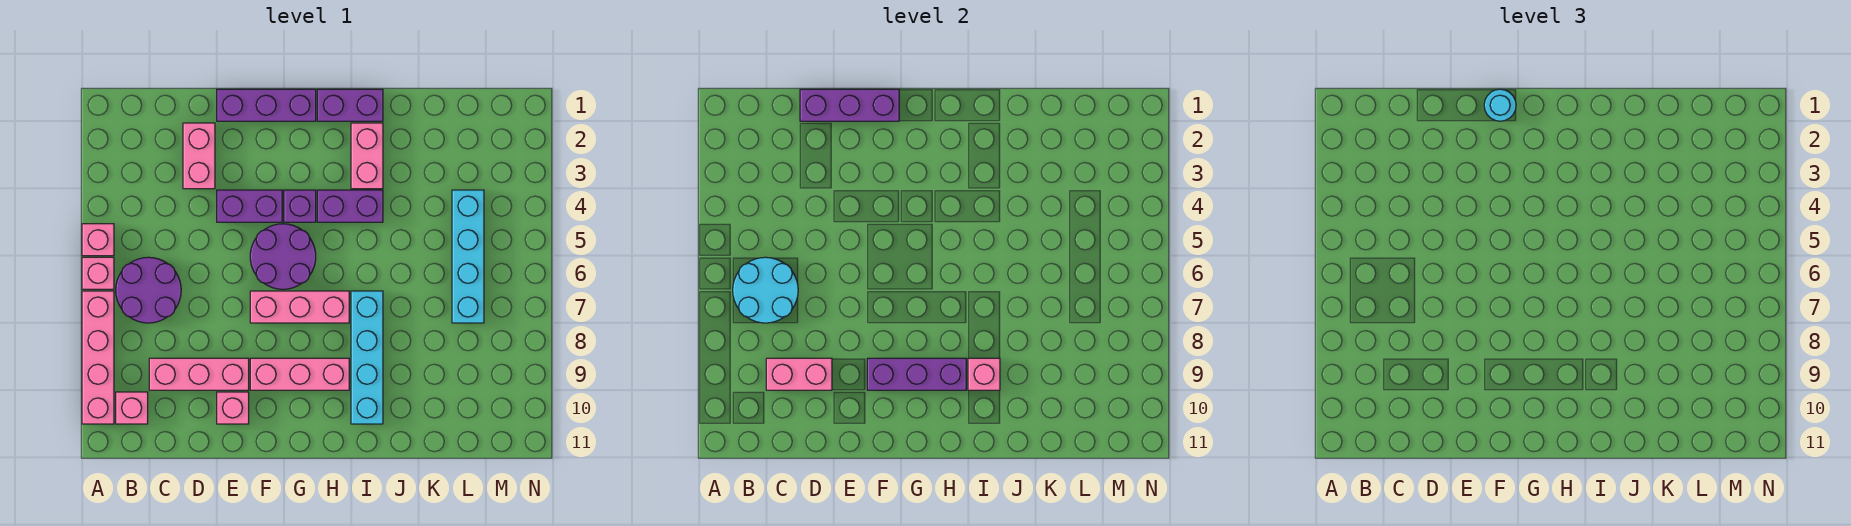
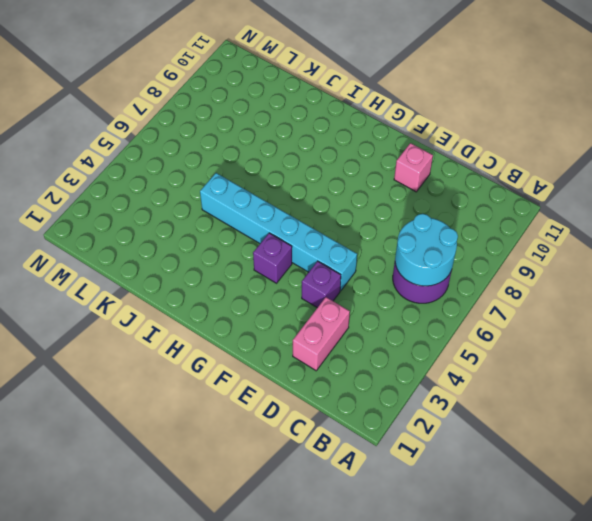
purple brick E4 level 1 -> purple brick E4:F4 level 1
cyan brick E5:J5 level 1 -> purple round brick F5:G6 level 1
none -> pink brick A5 level 1
none -> pink brick A6 level 1
none -> pink brick A7:A10 level 1

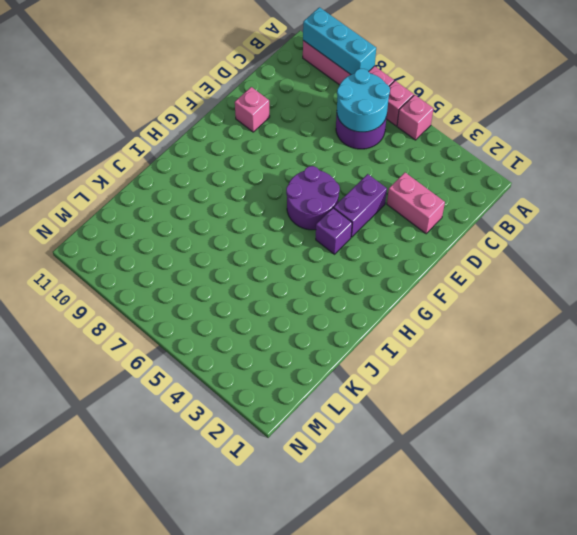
cyan brick A8:A10 level 2 -> none
none -> pink brick B10 level 1
none -> pink brick C9:E9 level 1
none -> purple brick E1:G1 level 1

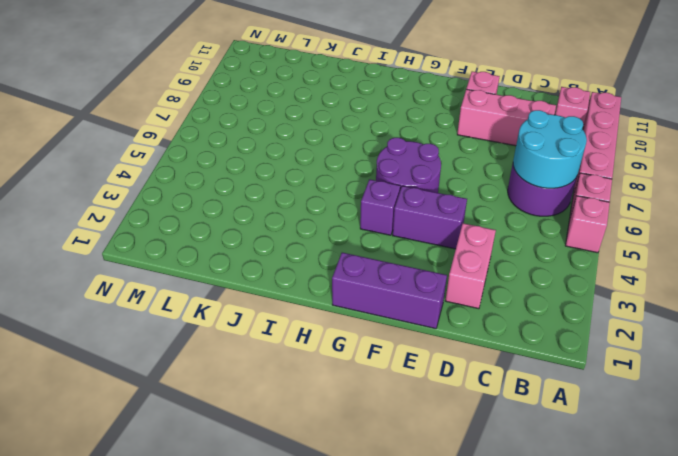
none -> pink brick F7:H7 level 1
none -> pink brick F9:H9 level 1
none -> purple brick H1:I1 level 1

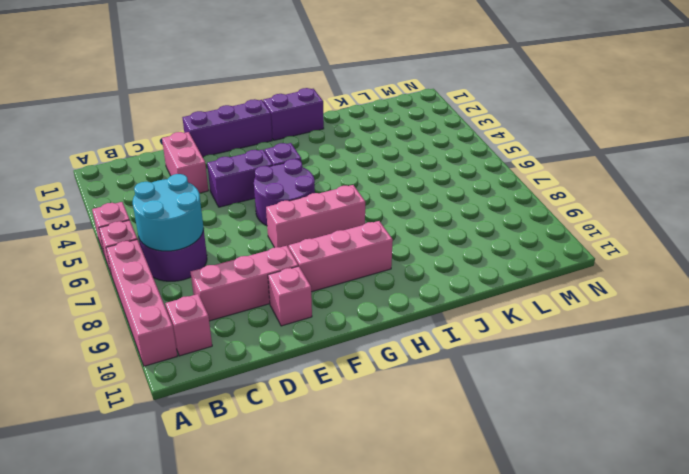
none -> purple brick H4:I4 level 1
none -> pink brick I2:I3 level 1
none -> cyan brick I7:I10 level 1

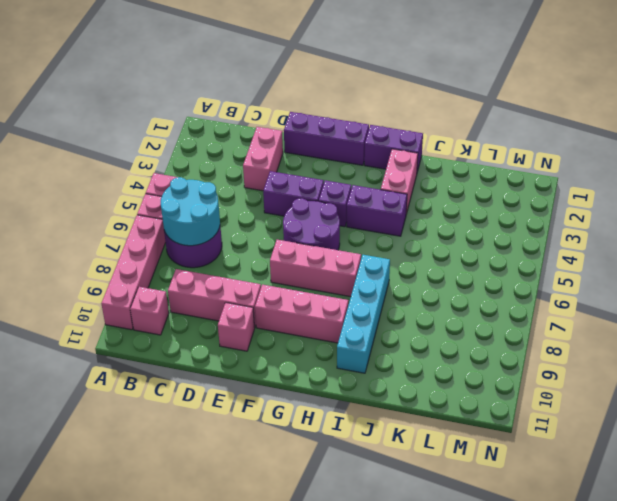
none -> cyan brick L4:L7 level 1
none -> pink brick C9:D9 level 2
none -> purple brick D1:F1 level 2

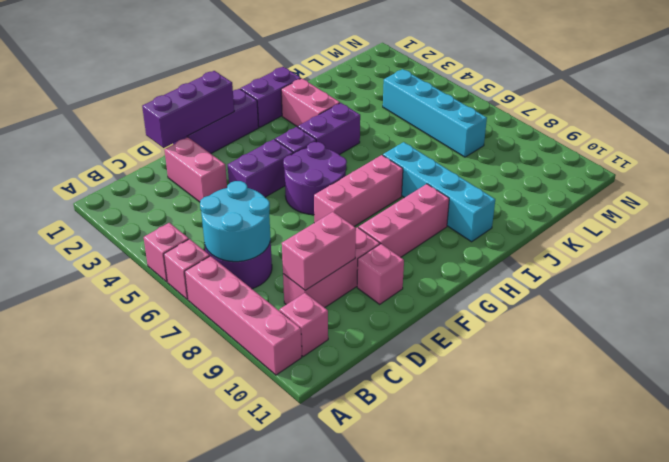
none -> purple brick F9:H9 level 2
none -> pink brick I9 level 2
none -> cyan round brick F1 level 3

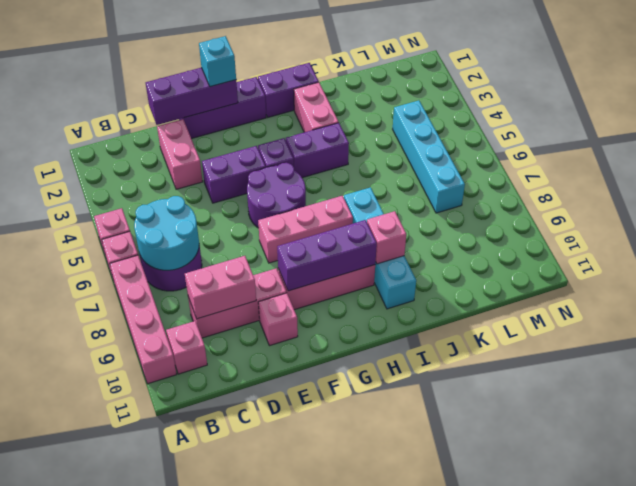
cyan brick F1 level 3 -> cyan round brick F1 level 3

